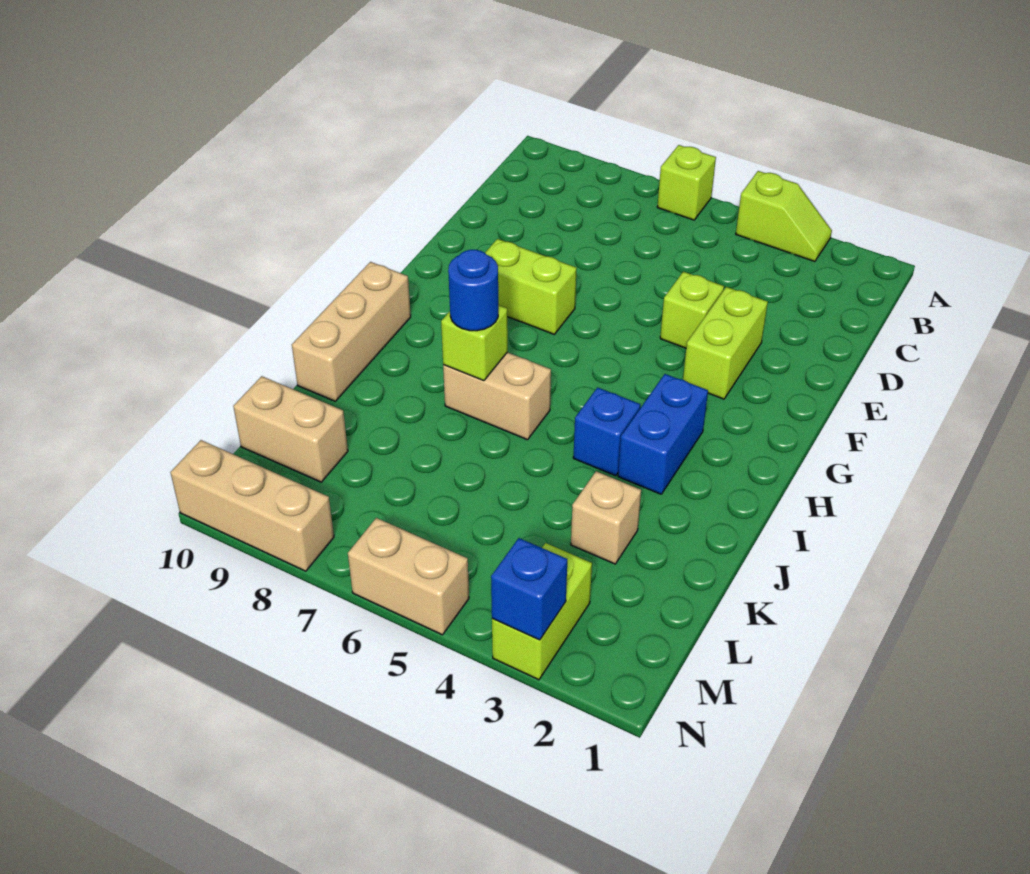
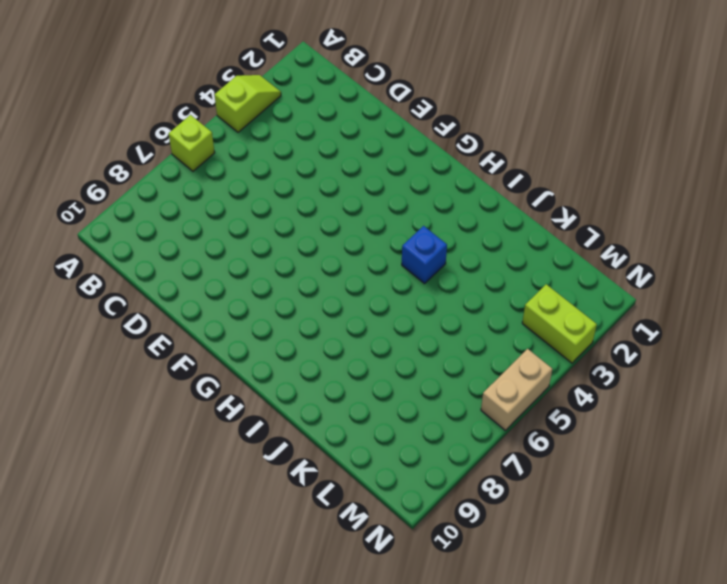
none -> lime brick E3:F3 level 1
none -> lime brick E4 level 1
none -> lime brick F7:F8 level 1

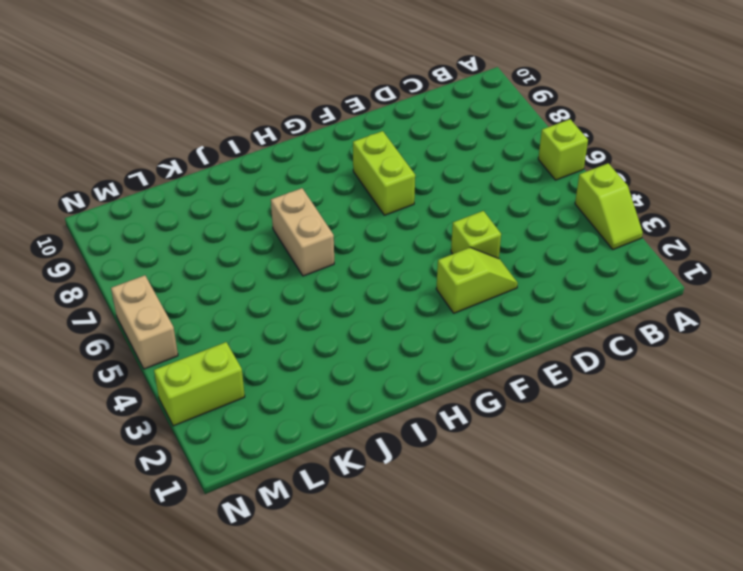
lime slope E3:F3 level 1 top F -> lime brick E3:F3 level 1
none -> blue brick H3:I3 level 1
none -> tan brick H10:J10 level 1
none -> blue brick I4 level 1

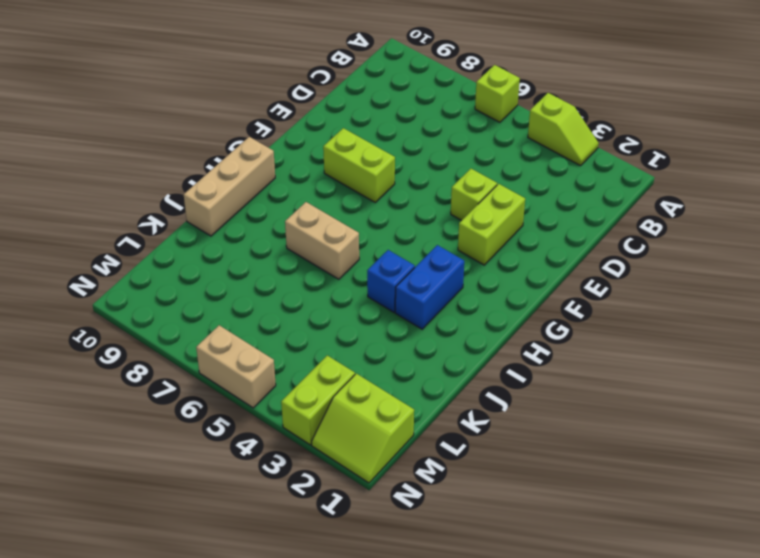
lime slope M1:N2 level 1 top M -> none
none -> tan brick K3 level 1
none -> tan brick L9:L10 level 1
none -> tan brick N8:N10 level 1

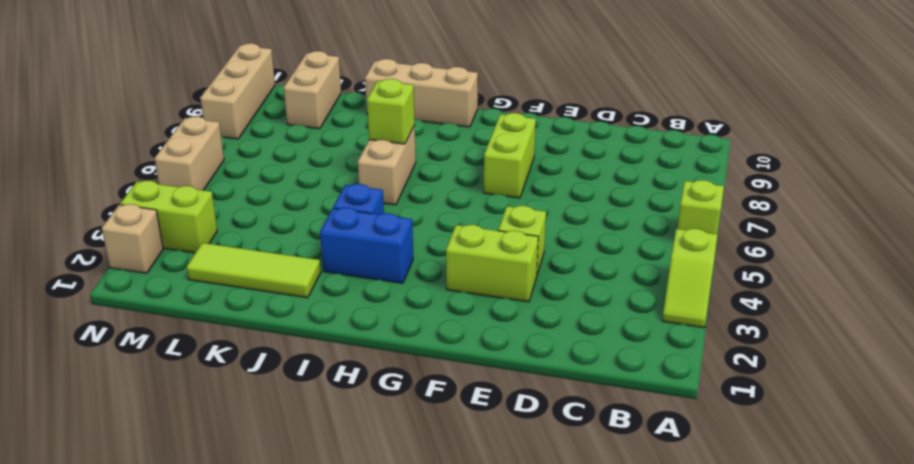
lime tile J2:L2 level 1 -> none
tan brick N2 level 1 -> tan brick K3 level 1
none -> blue brick N3 level 2
none -> blue round brick I7 level 3

